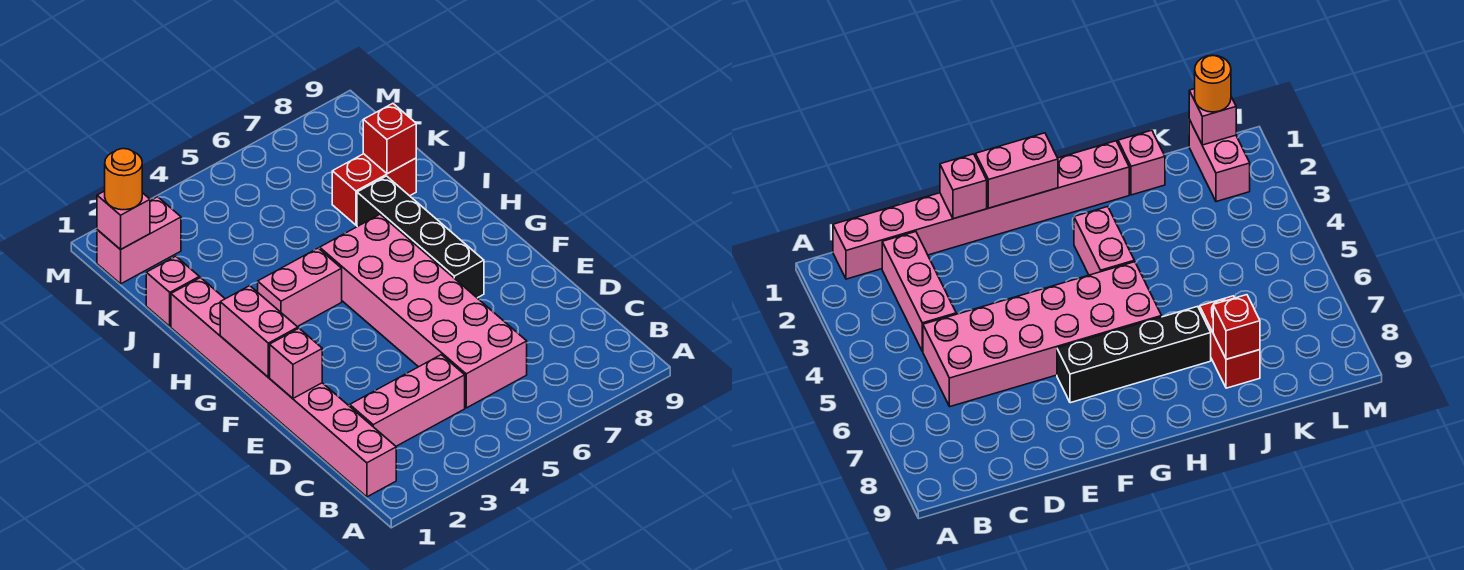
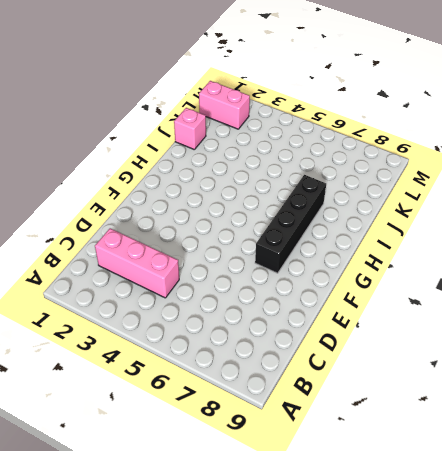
none -> pink brick B1:I1 level 1
none -> pink brick C5:H6 level 1
none -> pink brick H3:H4 level 1

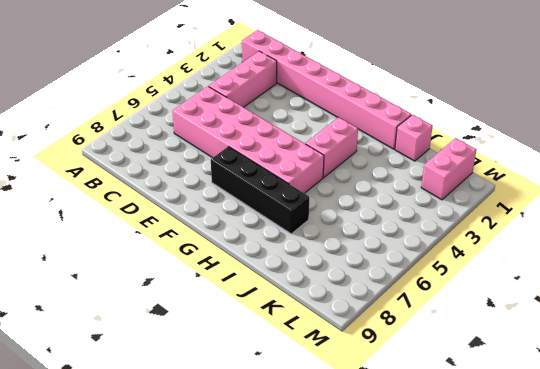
none -> red brick J7:J8 level 1
none -> pink brick E1 level 2
none -> pink brick F1:G1 level 2

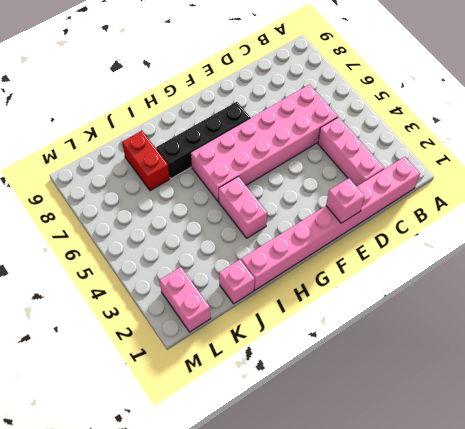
none -> pink brick F1:G1 level 2
none -> red brick J8 level 2
none -> pink brick L1 level 2

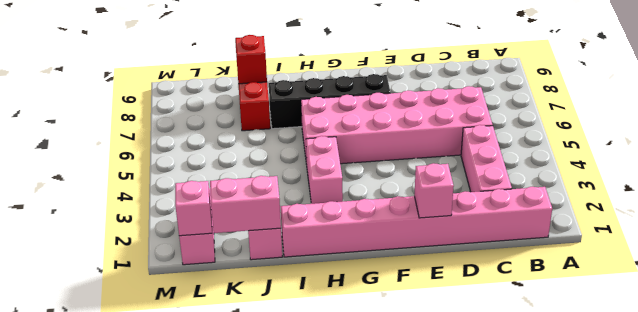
pink brick J1:K1 level 2 -> pink brick F1:G1 level 2
none -> orange round brick L1 level 3

